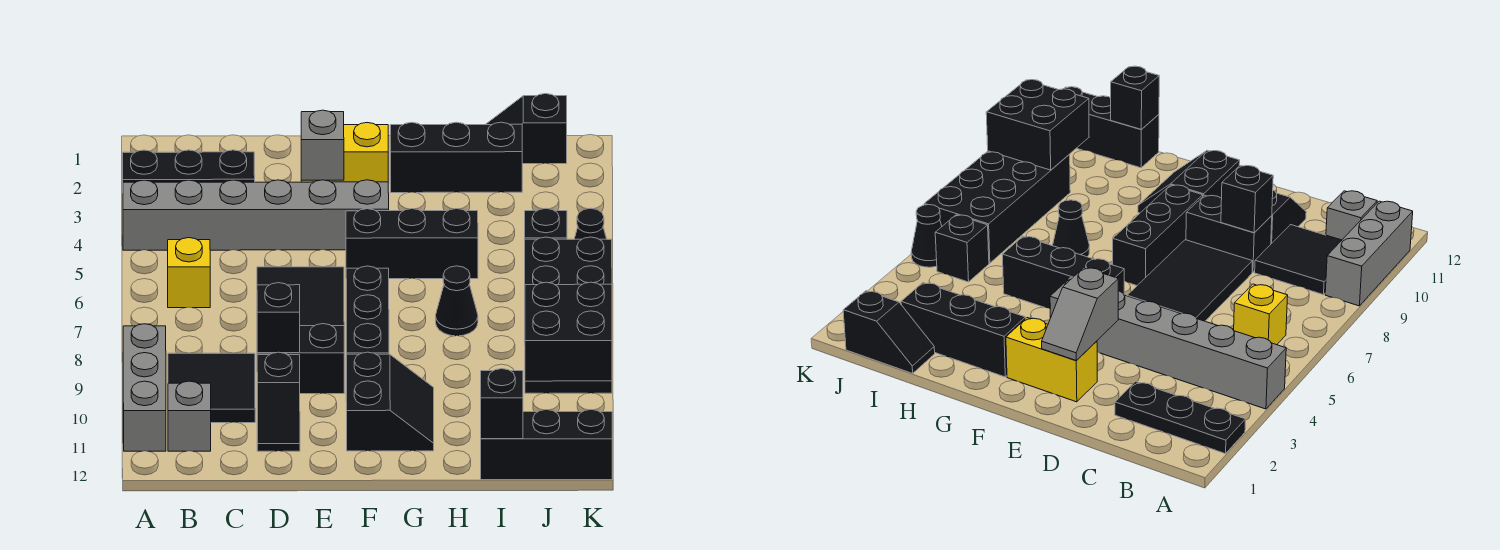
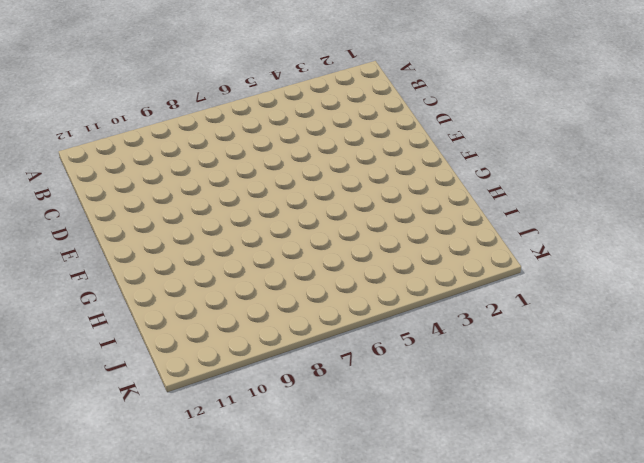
none -> black plate A2:C2 level 1
none -> grey brick A4:F4 level 1
none -> grey brick A9:A11 level 1

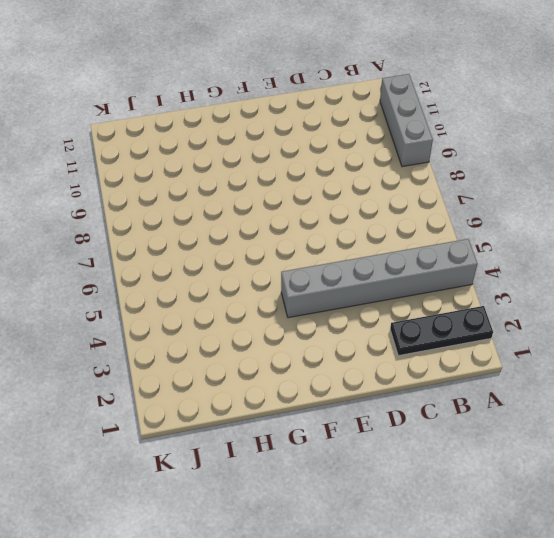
none -> yellow brick B6 level 1
none -> black tile B9:C10 level 1
none -> grey brick B11 level 1

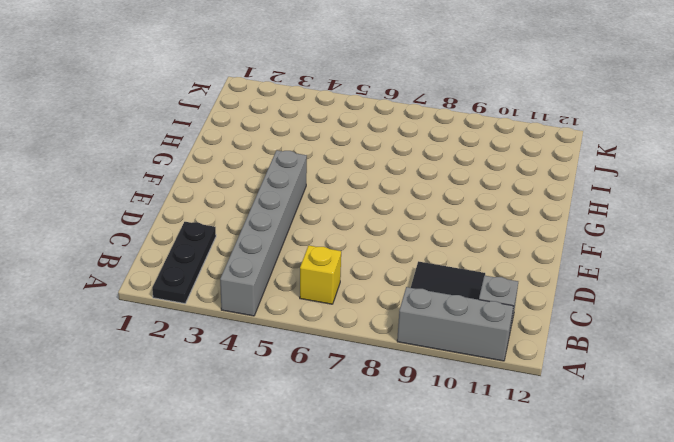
none -> black tile D6:E8 level 1
none -> black brick D9:E9 level 1
none -> black slope D10:D11 level 1 top 10

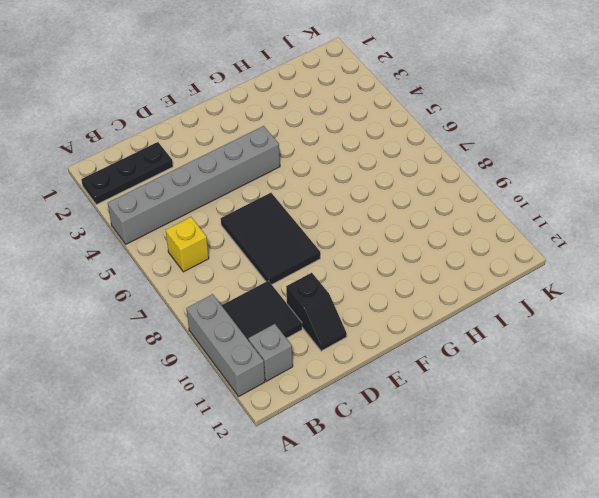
none -> black brick D9:E9 level 1
none -> yellow brick E2:F2 level 1
none -> black brick F5:H5 level 1

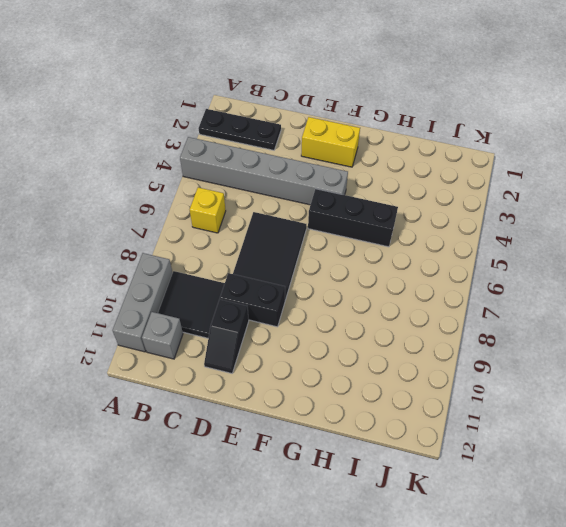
none -> black brick F7:F9 level 1
none -> black slope F10:G11 level 1 top F
none -> black brick G2:I2 level 1

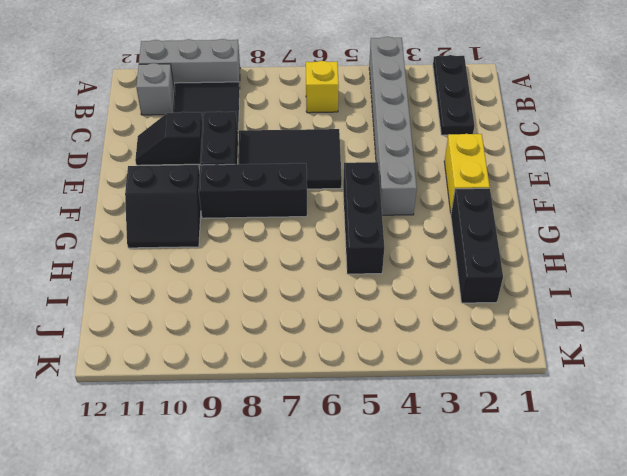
none -> black cone H7 level 1
none -> black slope I1:J1 level 1 top J
none -> black brick I12:K12 level 1

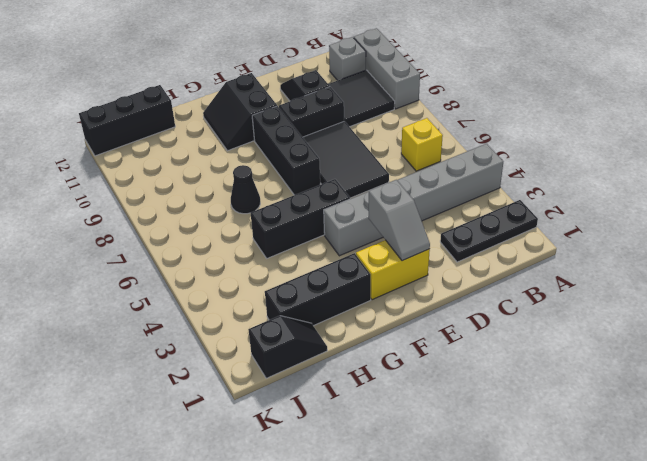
none -> black brick J5 level 1
none -> black brick J6:K9 level 1
none -> black cone K5 level 1

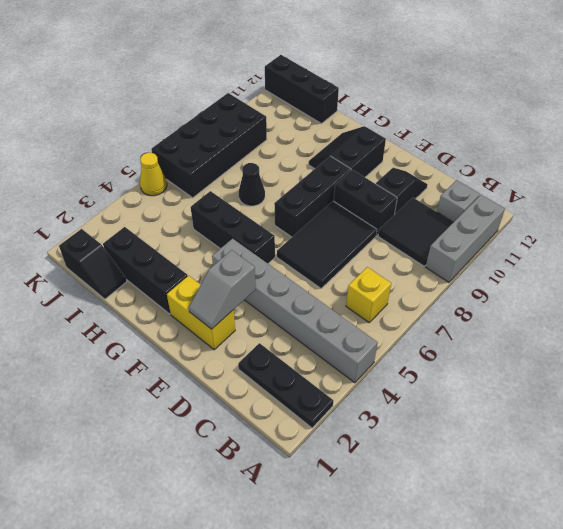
yellow cone K5 level 1 -> black cone K5 level 1
none -> black brick J5 level 1
none -> black brick D9 level 2
none -> black brick I12 level 2

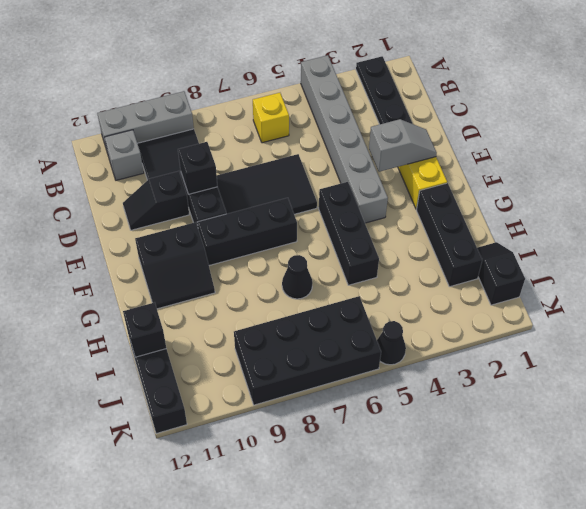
none -> black brick J5 level 1
none -> black brick J9:K10 level 2

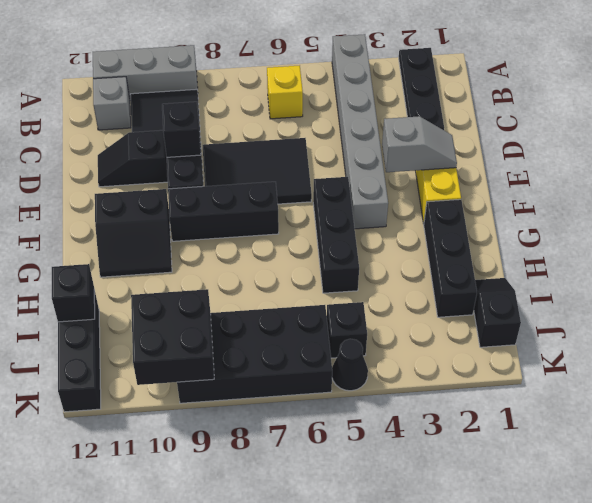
none -> black cone H7 level 1

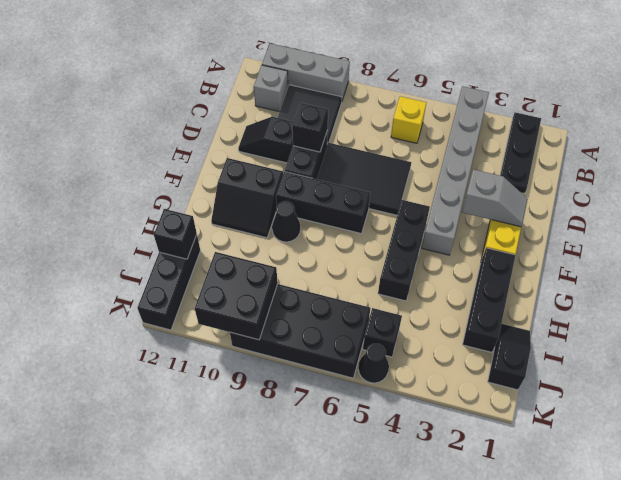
black cone G9 level 1 -> black cone H7 level 1

